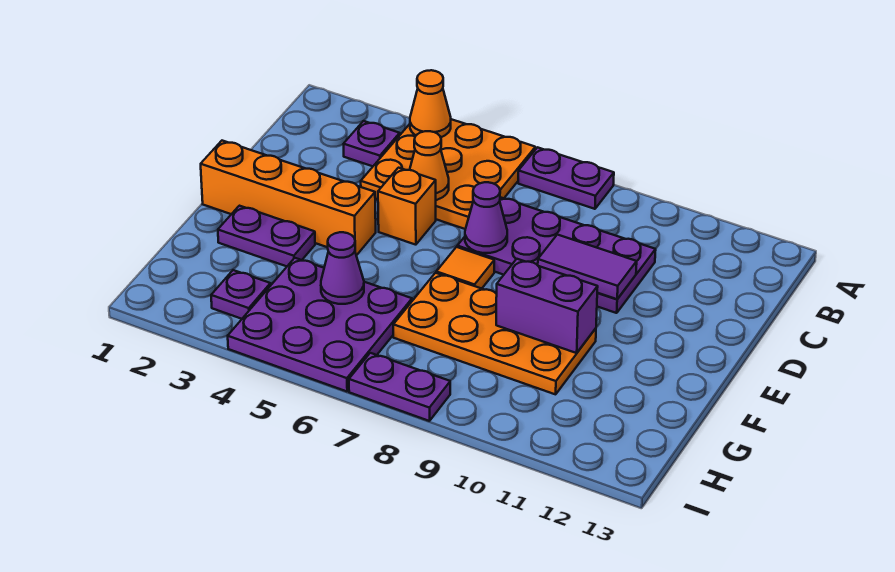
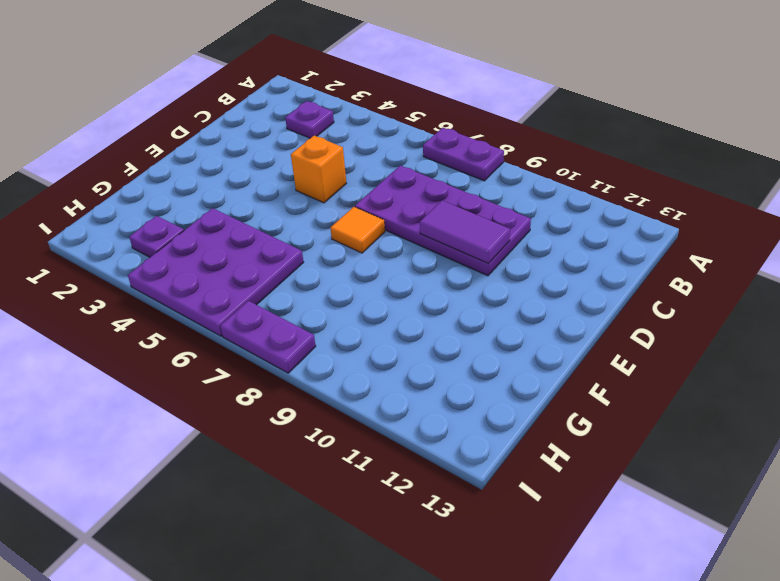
none -> orange plate A4:C6 level 1
none -> orange brick E1:E4 level 1
none -> purple plate F2:F3 level 1

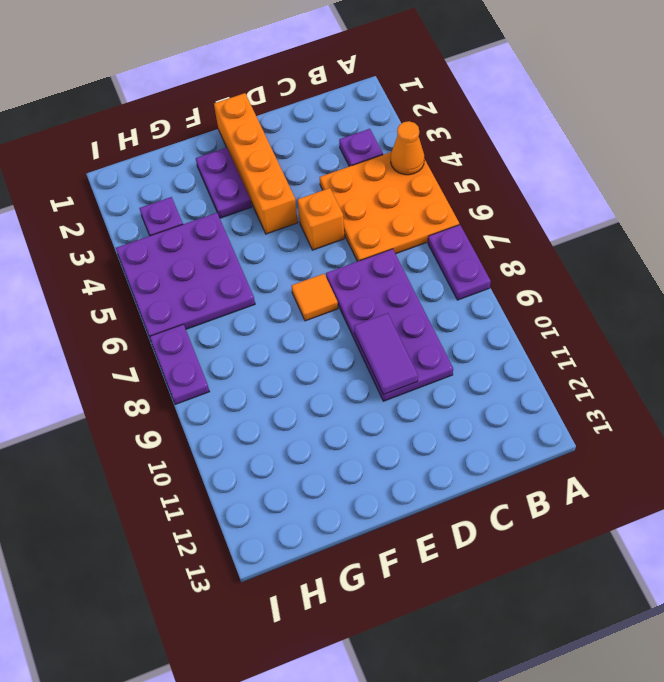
none -> orange plate F7:G10 level 1
none -> orange cone C5 level 2
none -> purple cone D7 level 2

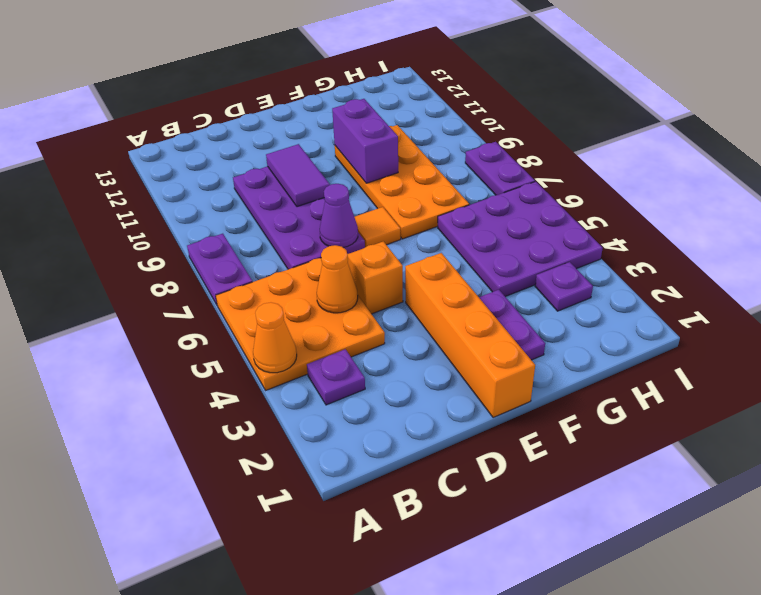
none -> purple cone G5 level 2

